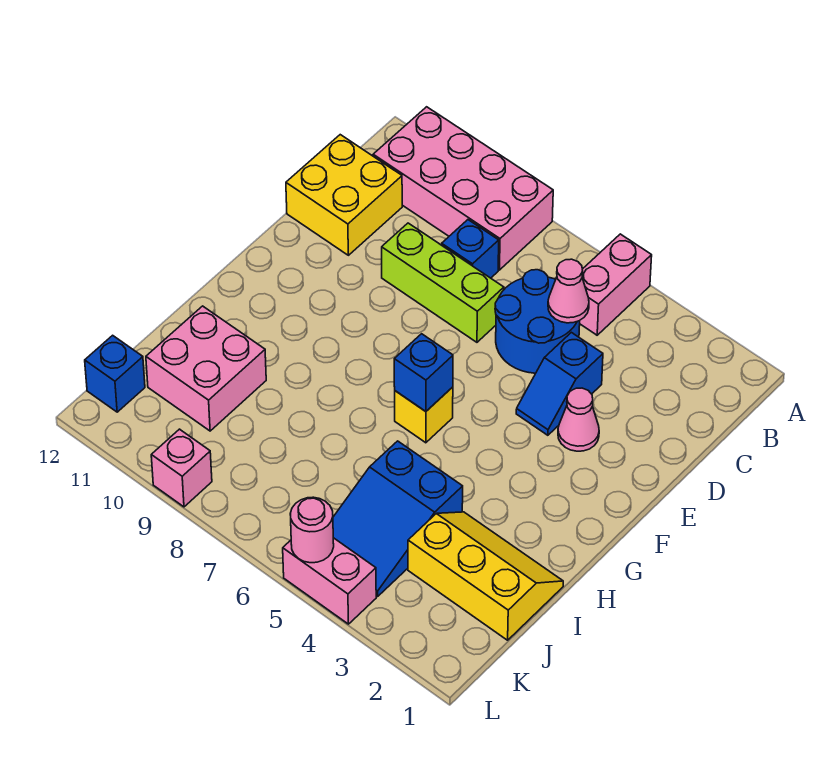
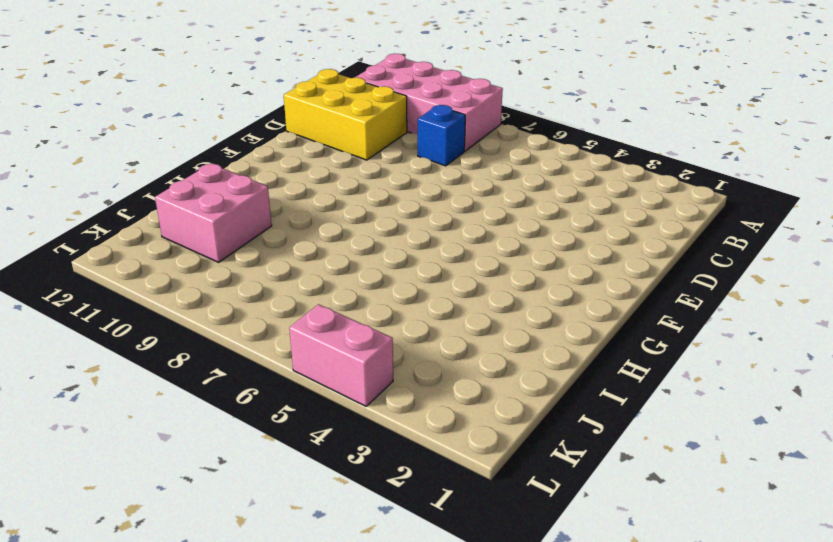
yellow brick C10:D12 level 1 -> yellow brick C11:D12 level 1
none -> pink brick A5:B5 level 1
none -> blue round brick C5:D6 level 1
none -> blue slope D4:E4 level 1 top D

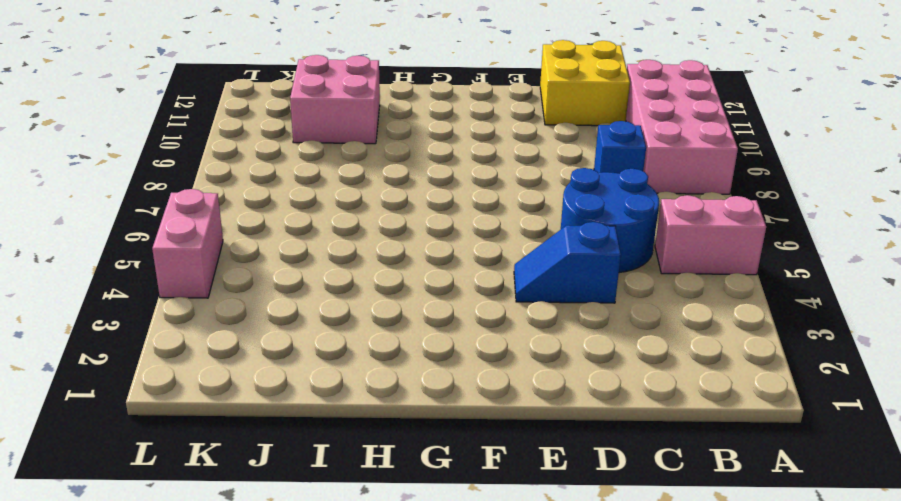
none -> lime brick D7:D9 level 1
none -> pink cone E3 level 1
none -> yellow brick G6 level 1

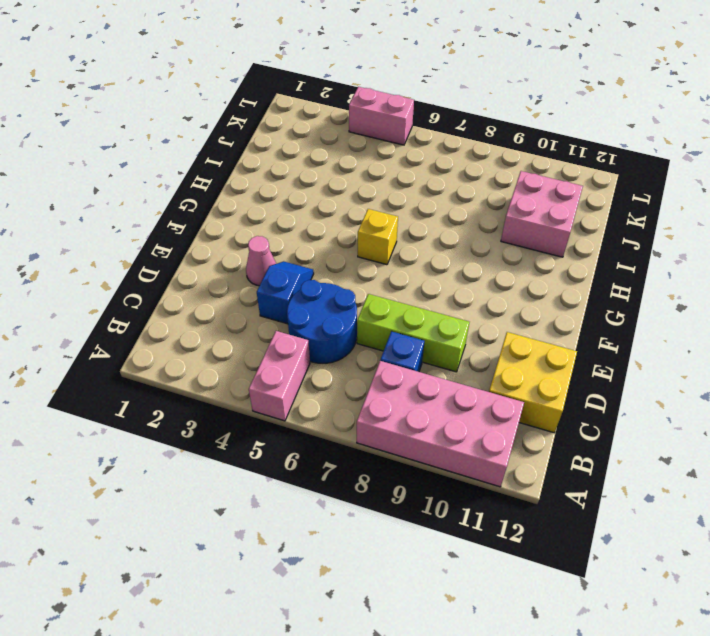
none -> yellow slope I1:J3 level 1 top J
none -> blue slope I4:K5 level 1 top I
none -> blue brick K12 level 1

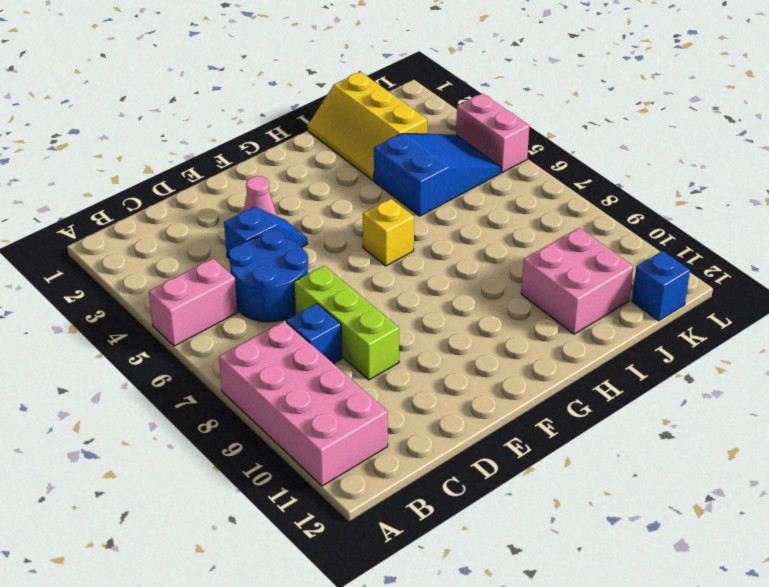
none -> yellow brick C11:D12 level 1
none -> pink brick L9 level 1
none -> pink cone C5 level 2

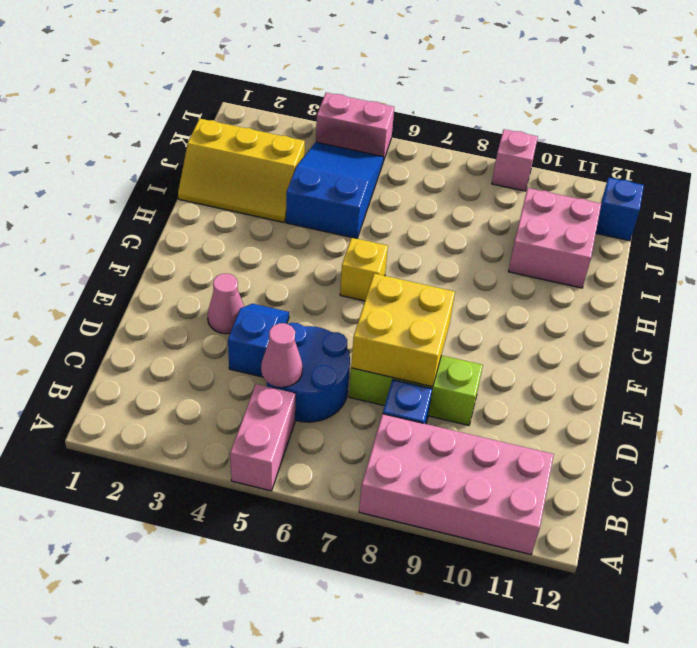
yellow brick D7:E8 level 2 -> yellow brick C11:D12 level 1
none -> blue brick G6 level 2
none -> pink round brick L5 level 2

